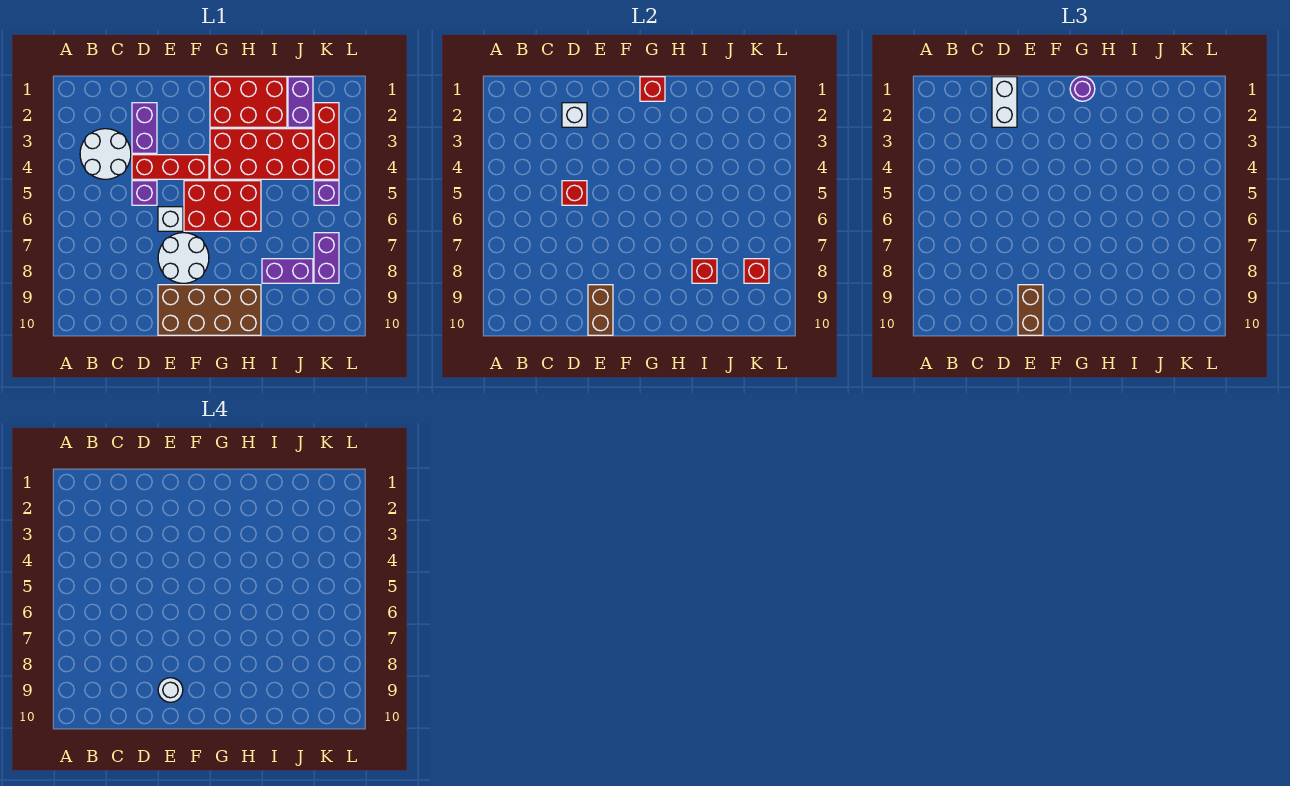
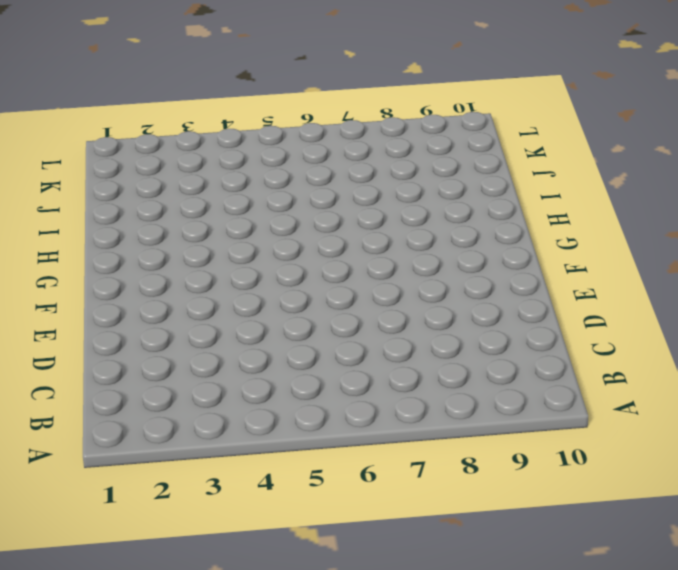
none -> white round brick B3:C4 level 1
none -> purple brick D2:D3 level 1
none -> red brick D4:F4 level 1

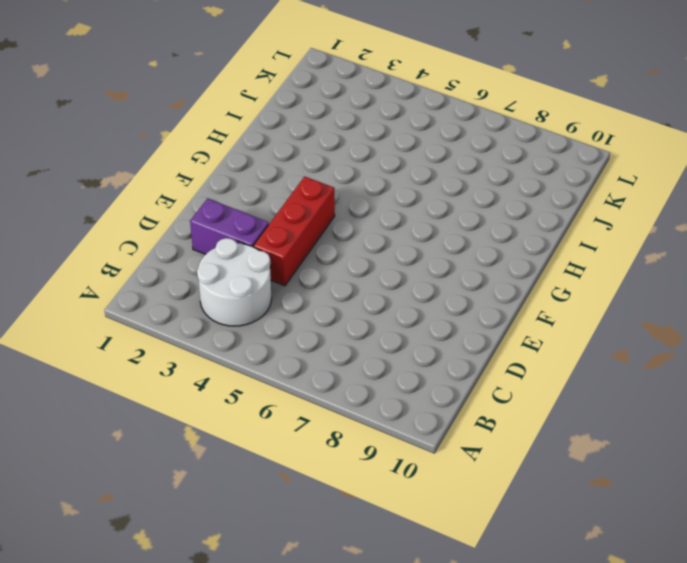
none -> purple brick D5 level 1
none -> white brick E6 level 1
none -> white round brick E7:F8 level 1

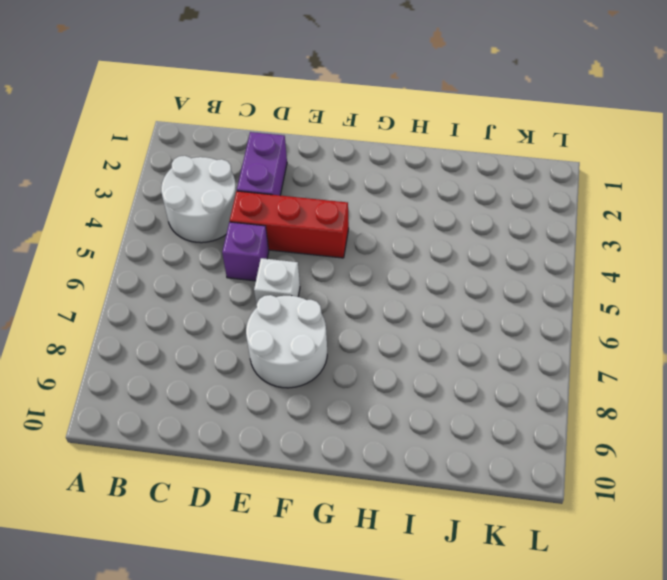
none -> brown brick E9:H10 level 1
none -> red brick F5:H6 level 1
none -> red brick G1:I2 level 1

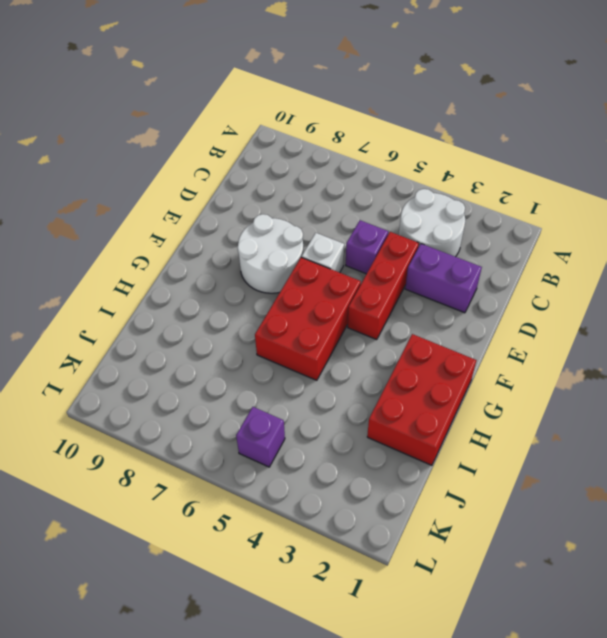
none -> brown brick E9:H10 level 1
none -> red brick G3:J4 level 1
none -> purple brick I8:J8 level 1

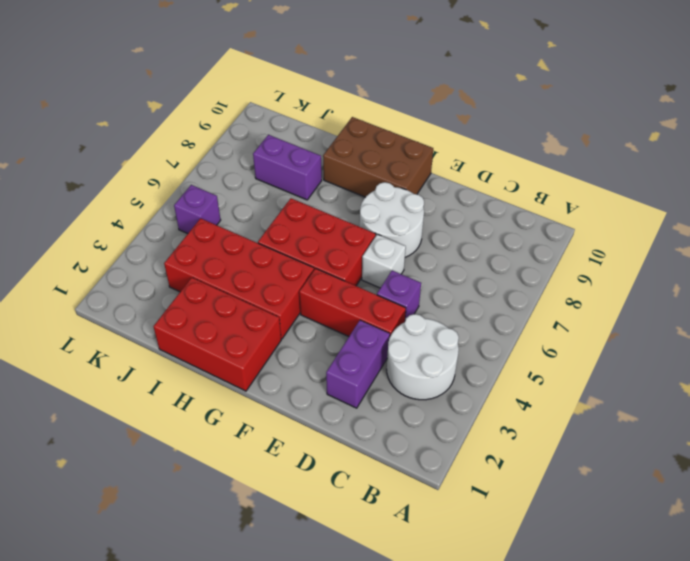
brown brick F9:H10 level 1 -> brown brick E9:H10 level 1
none -> purple brick J1:J2 level 1
none -> red brick K2:K4 level 1
none -> purple brick K7:K8 level 1

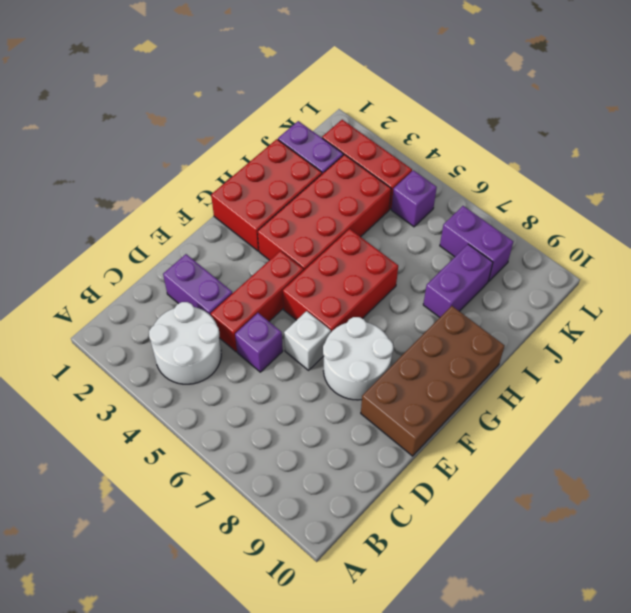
none -> white brick D2 level 2
none -> red brick D5 level 2
none -> brown brick E9:E10 level 2

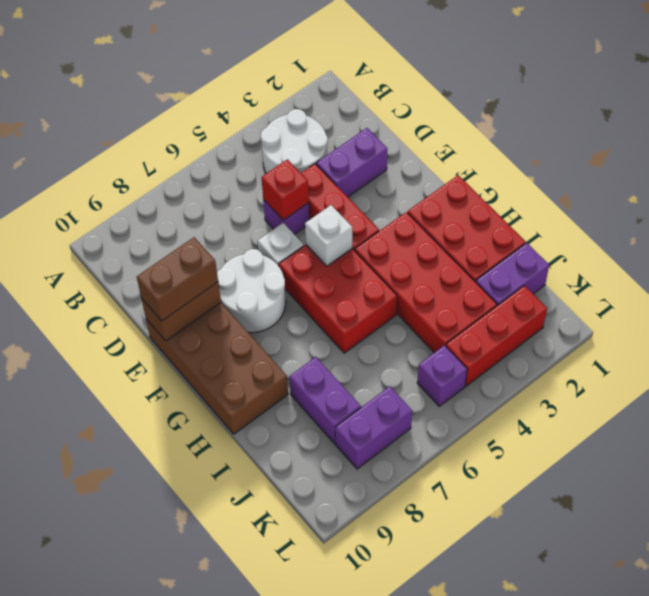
white brick F5 level 2 -> white brick D2 level 2
none -> red brick G1 level 2
none -> red brick I8 level 2
none -> red brick K8 level 2

